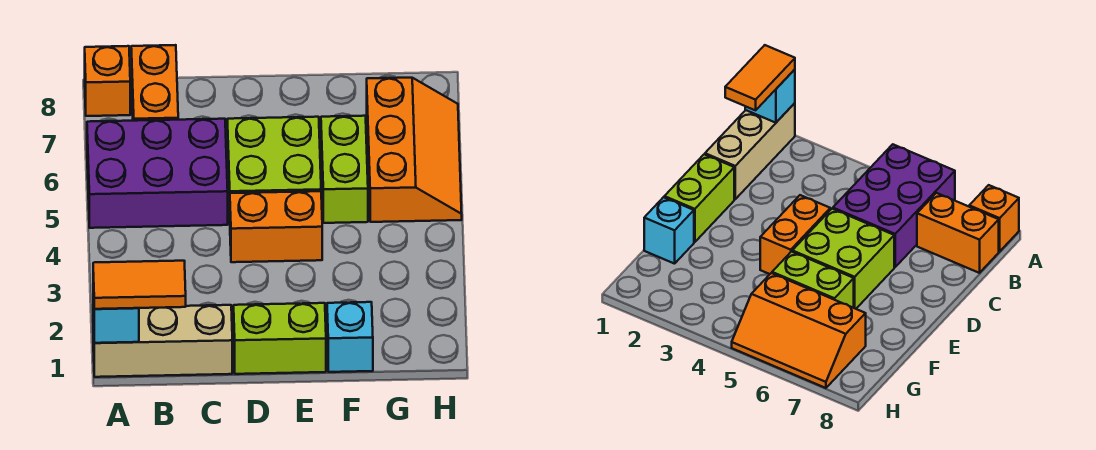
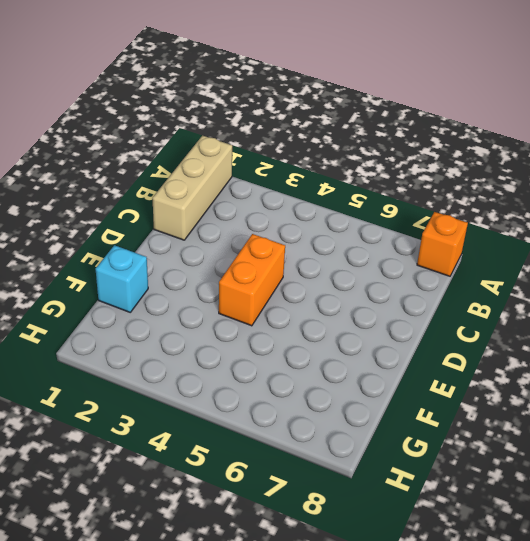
none -> purple brick A5:C6 level 1
none -> orange brick B7:B8 level 1
none -> lime brick D1:E1 level 1

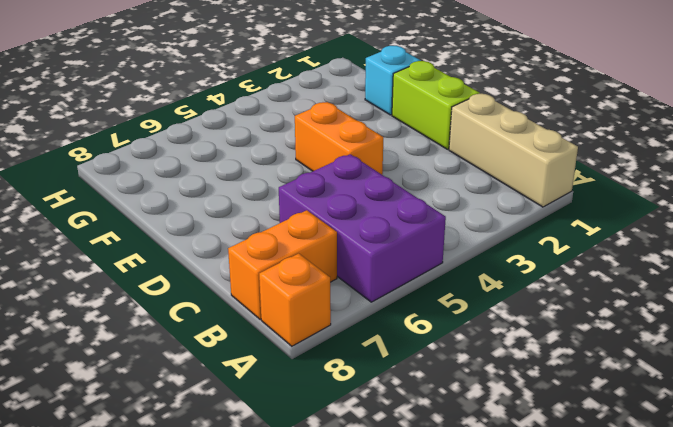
none -> lime brick D5:E6 level 1
none -> lime brick F5:F6 level 1
none -> orange slope G5:H7 level 1 top G

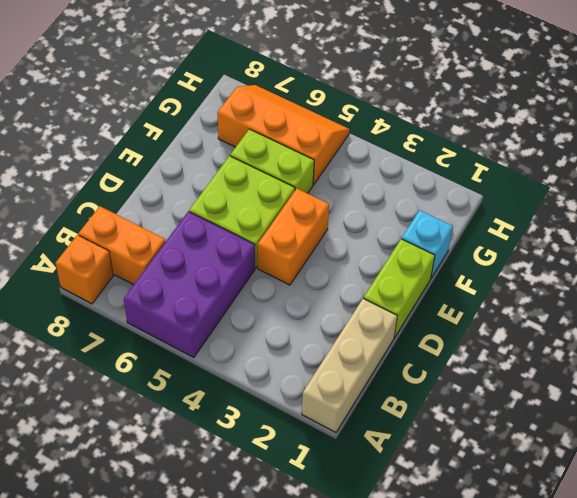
none -> cyan brick A1 level 2
none -> orange tile A1:B1 level 3

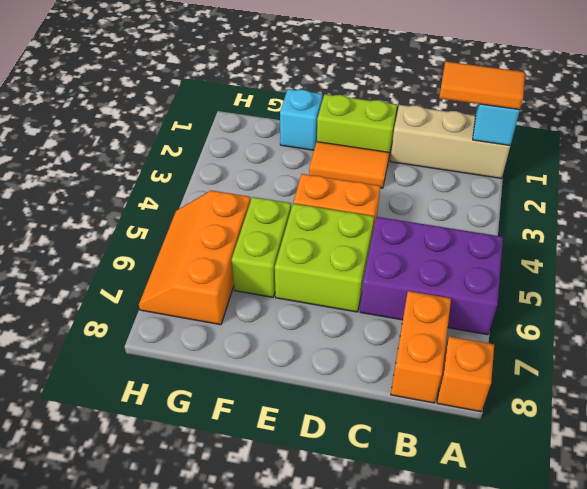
orange tile D2:E2 level 1 -> none

